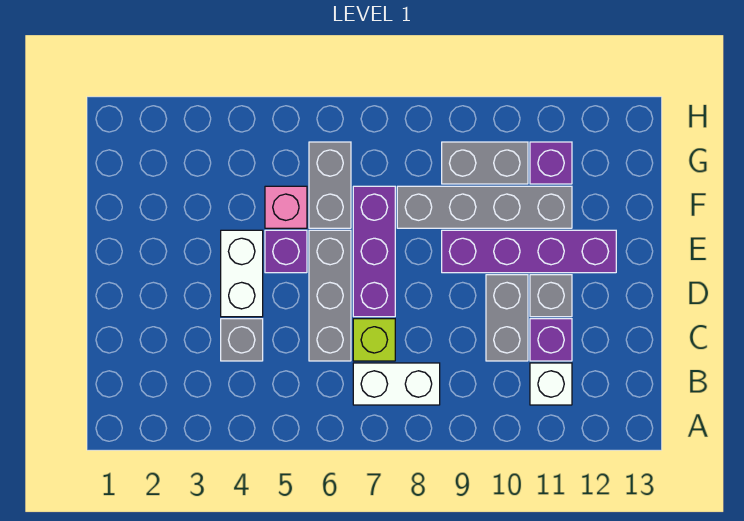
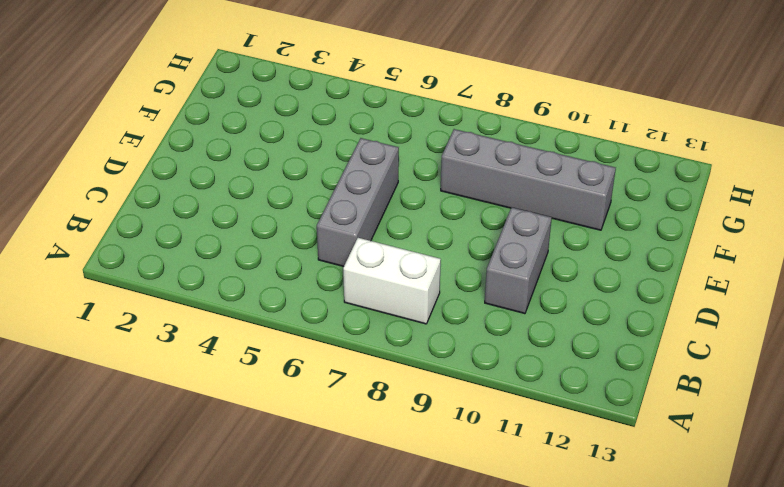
none -> white brick B11 level 1
none -> grey brick C4 level 1
none -> lime brick C7 level 1

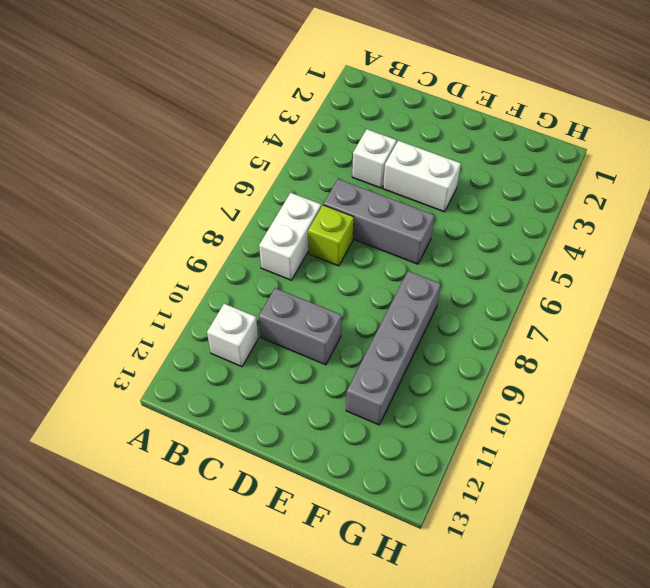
white brick C4 level 1 -> grey brick C4 level 1
none -> purple brick C11 level 1
none -> purple brick D7:F7 level 1
none -> grey brick D11 level 1

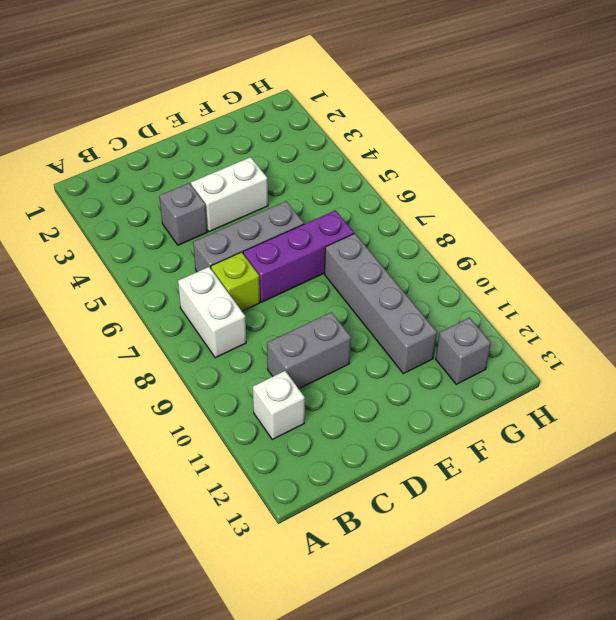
grey brick G12 level 1 -> grey brick D11 level 1
none -> purple brick C11 level 1
none -> purple brick E5 level 1
none -> purple brick E9:E12 level 1

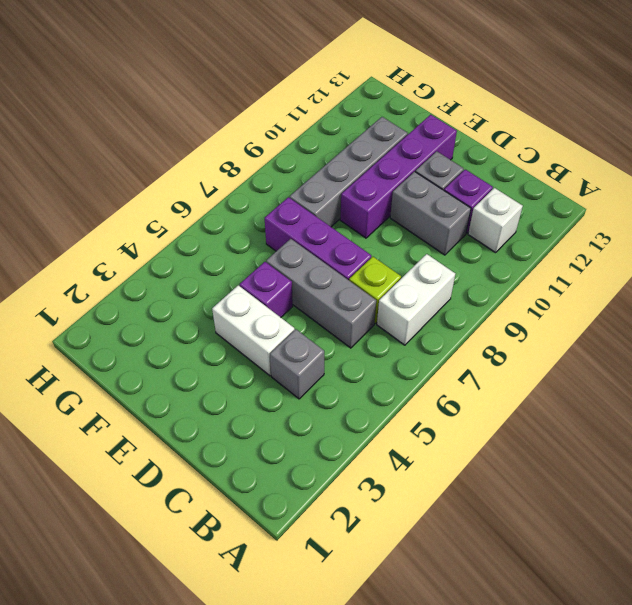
none -> pink brick F5 level 1
none -> grey brick F6:G6 level 1
none -> grey brick G9:G10 level 1

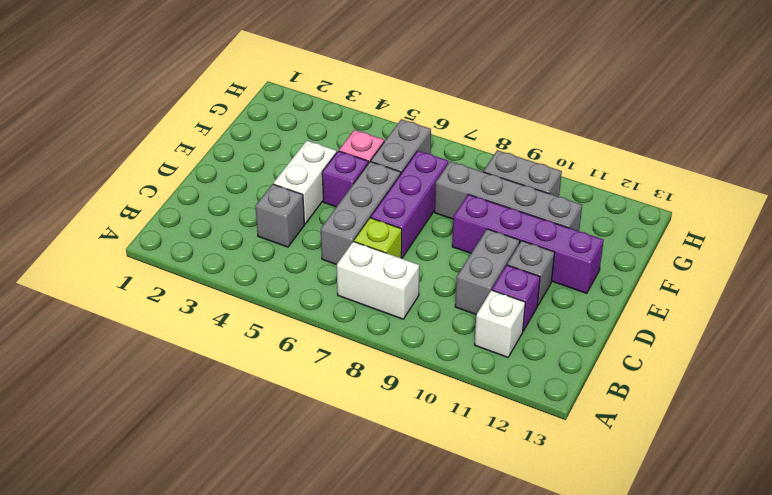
none -> purple brick G11 level 1

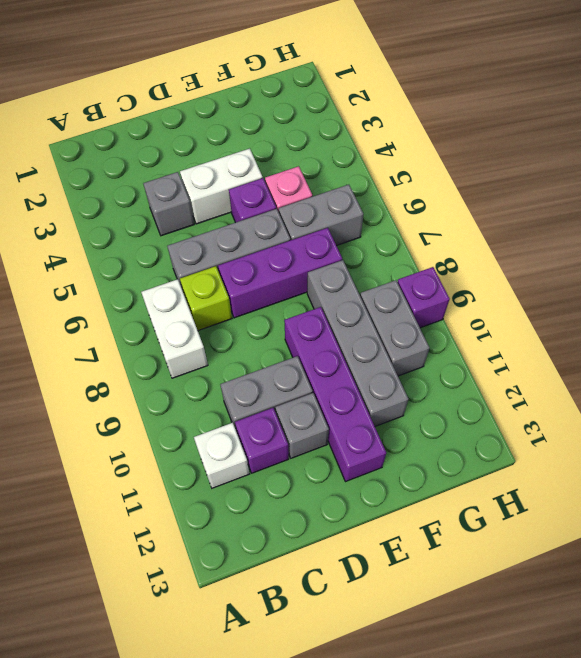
purple brick H9 level 1 -> purple brick G11 level 1

